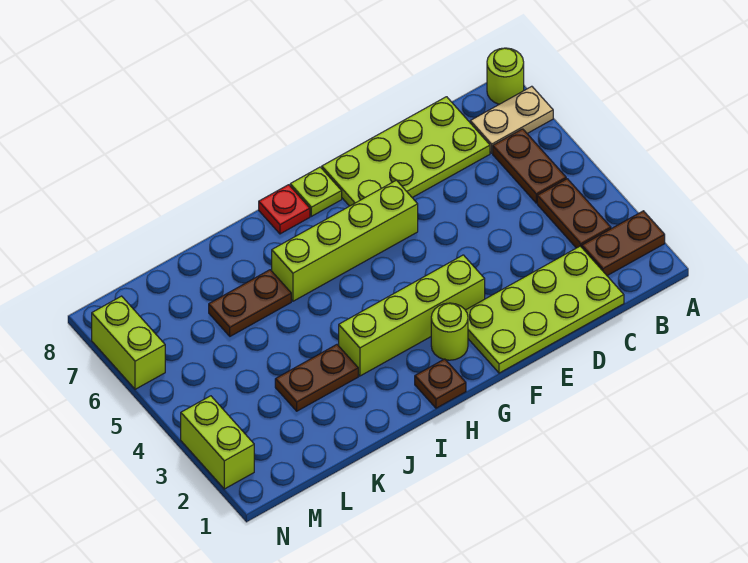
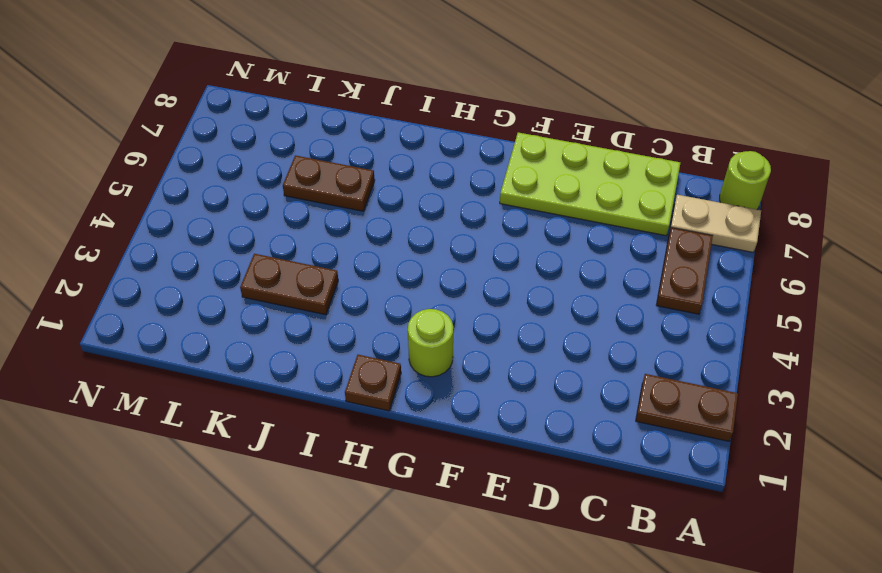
none -> brown plate B3:B4 level 1
none -> lime plate C1:F2 level 1
none -> lime brick F3:I3 level 1

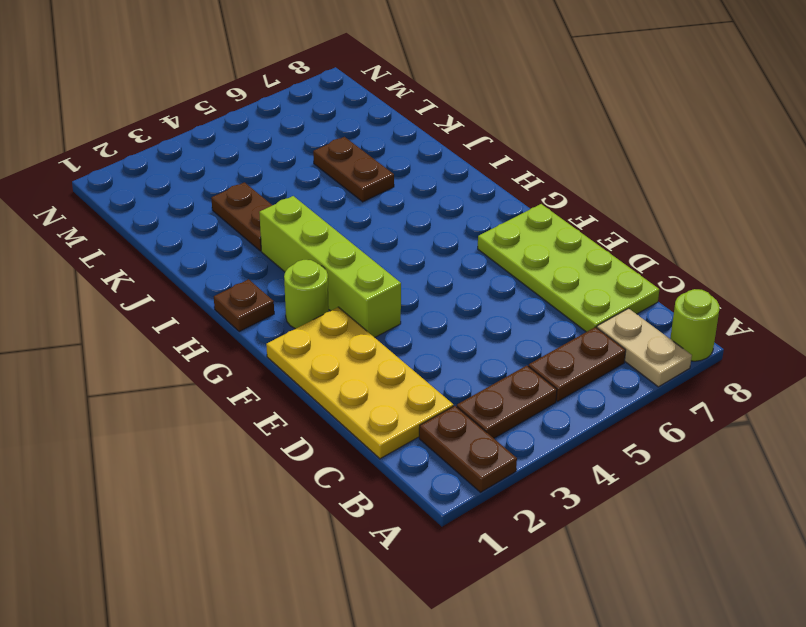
yellow plate C1:F2 level 1 -> lime plate C1:F2 level 1
none -> lime brick F6:I6 level 1
none -> lime plate G8 level 1
none -> red plate H8 level 1

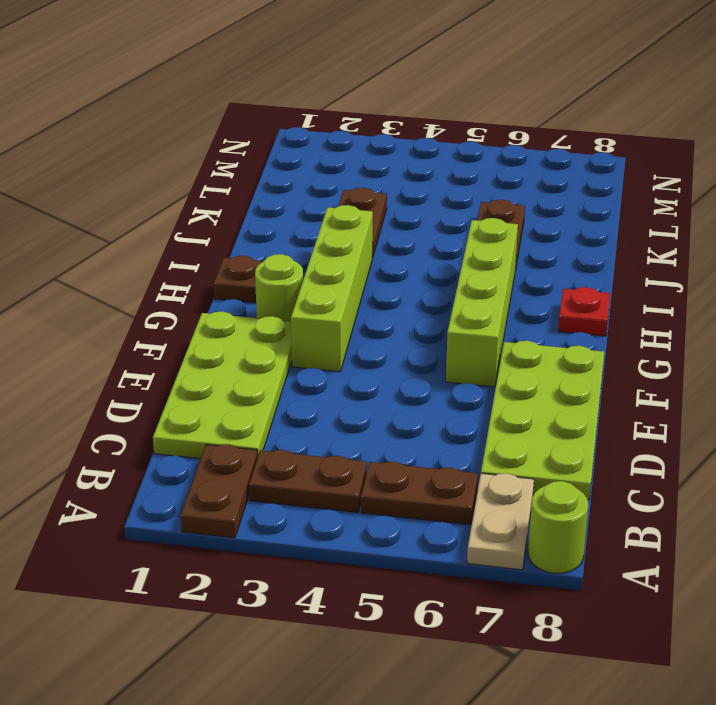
none -> lime plate G8 level 1
none -> lime brick N2:N3 level 1
none -> lime brick N6:N7 level 1

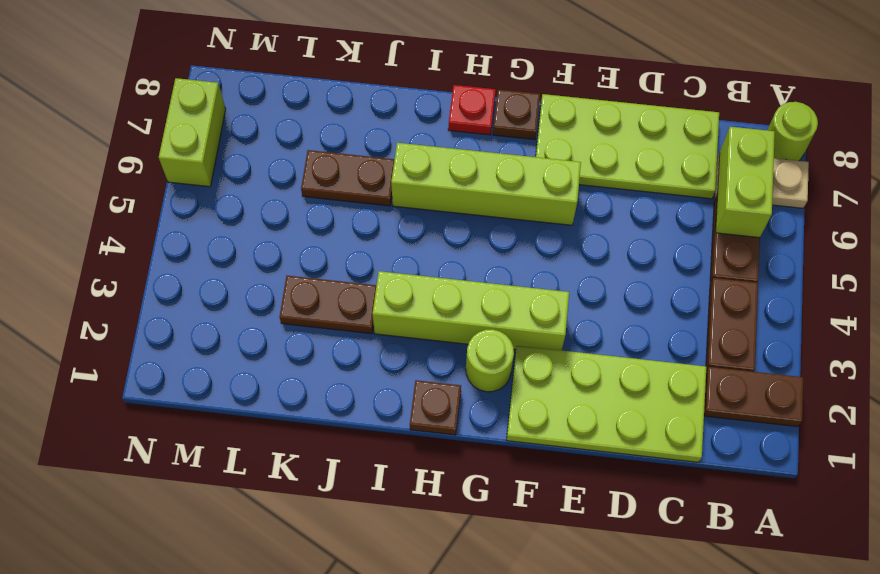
lime brick B6:B7 level 2 -> lime brick N2:N3 level 1
brown plate G8 level 1 -> lime plate G8 level 1

